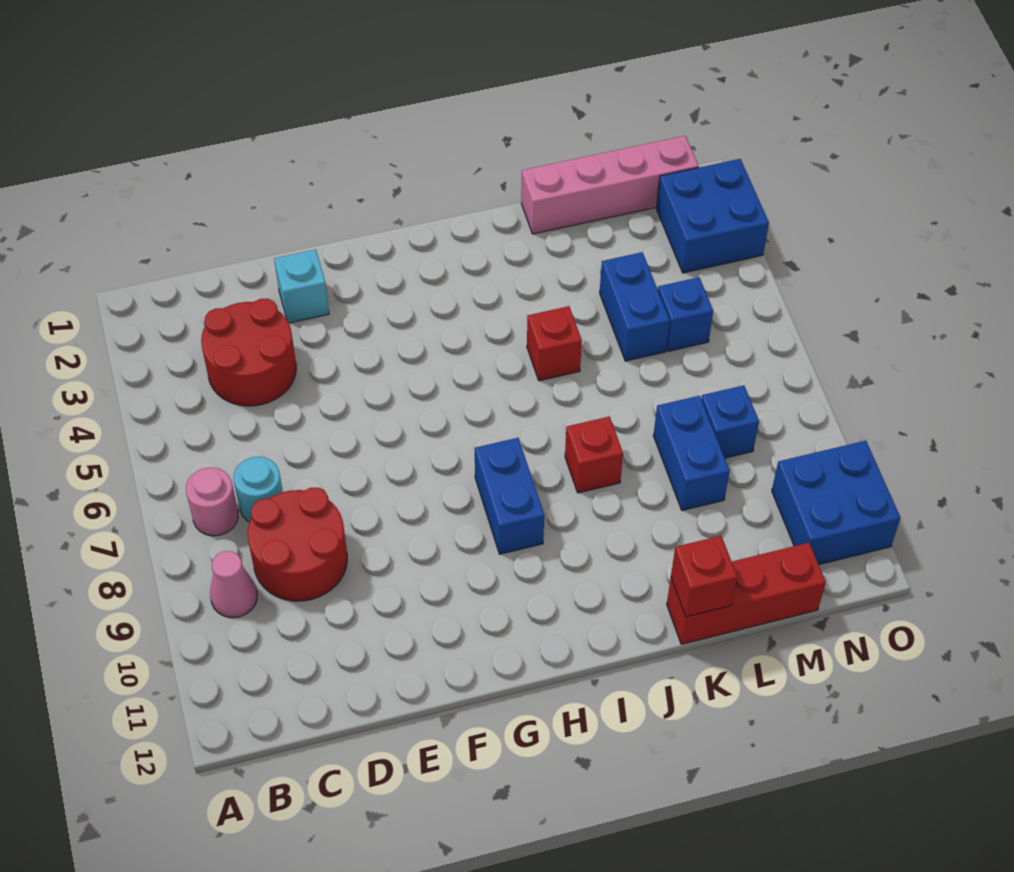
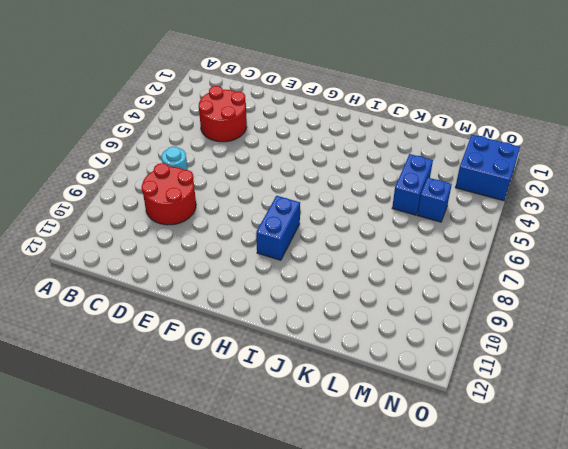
none -> pink round brick B7 level 1
none -> pink cone B9 level 1
none -> cyan brick E2 level 1

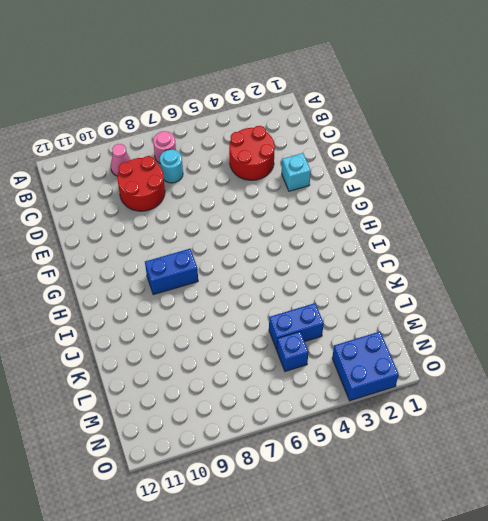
none -> red brick J5 level 1
none -> red brick J8 level 1
none -> pink brick K1:N1 level 1

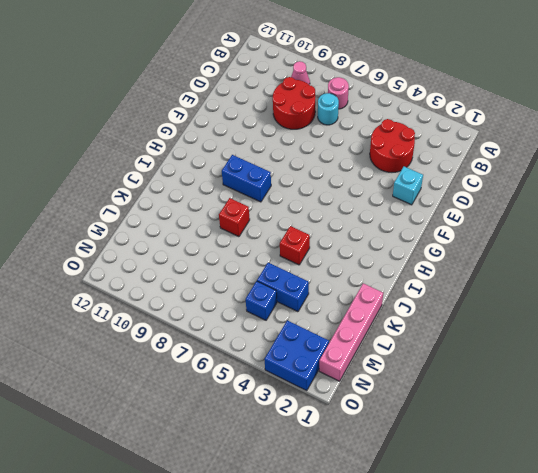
none -> red brick K12:M12 level 1
none -> blue brick L8:L9 level 1
none -> blue brick M8 level 1

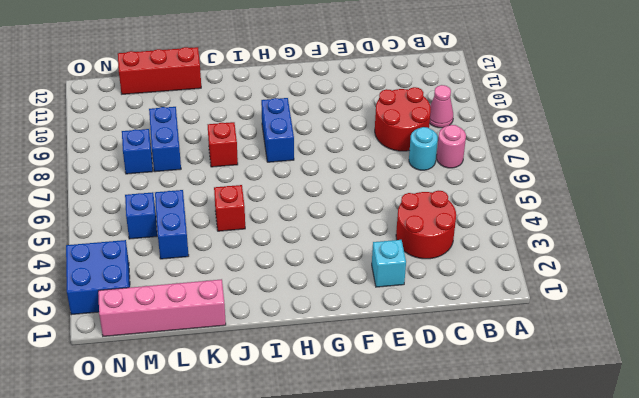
none -> blue brick N10:O11 level 1
none -> red brick K12 level 2

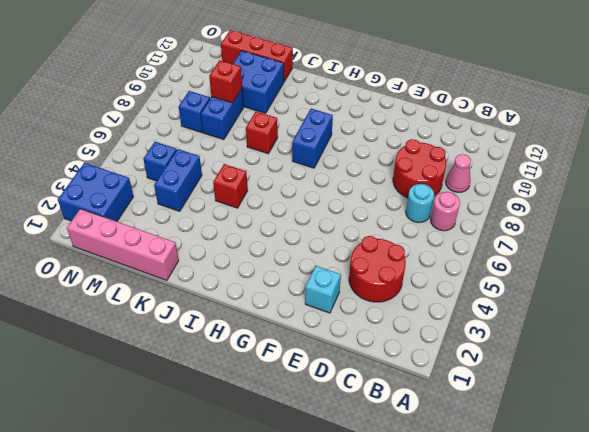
blue brick K10:L11 level 1 -> blue brick N10:O11 level 1
red brick L9 level 2 -> red brick K12 level 2

